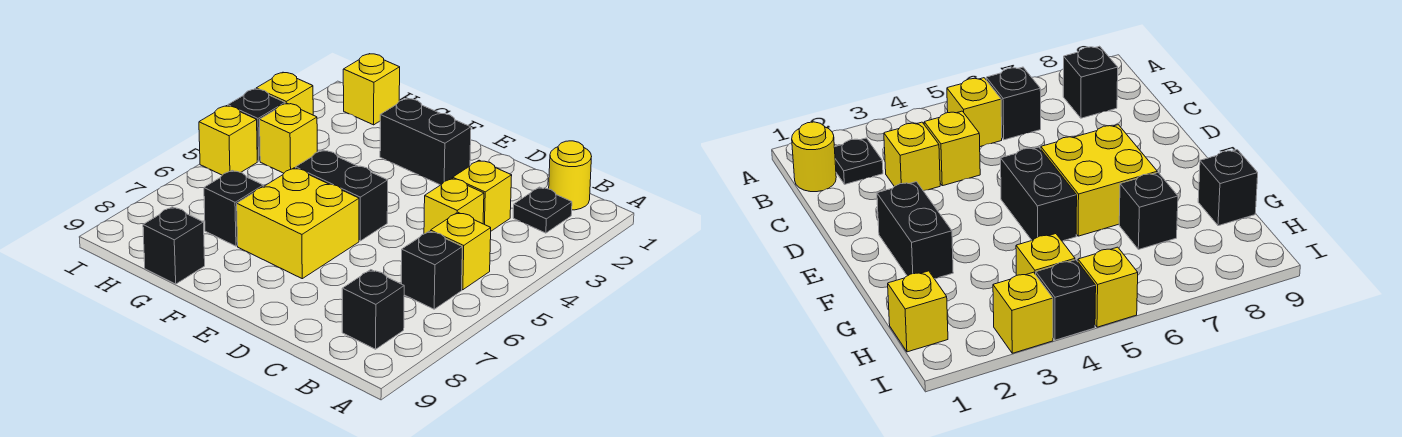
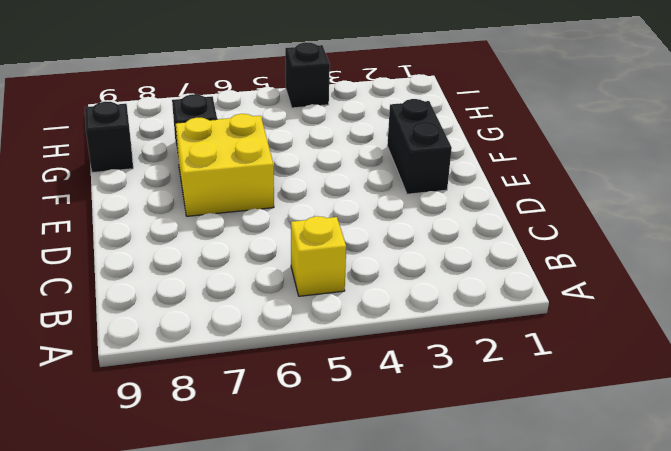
none -> yellow round brick B1 level 1
none -> black plate B2 level 1
none -> black brick B6 level 1

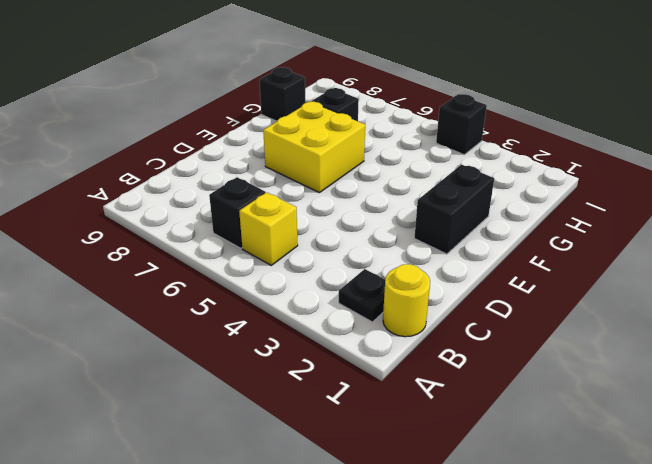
none -> black brick B8 level 1
none -> yellow brick C3 level 1
none -> yellow brick C4 level 1

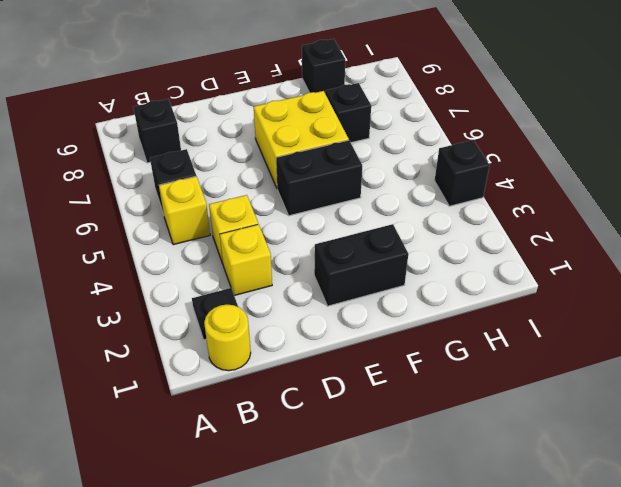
none -> yellow brick H1 level 1
none -> yellow brick H4 level 1
none -> yellow brick I3 level 1

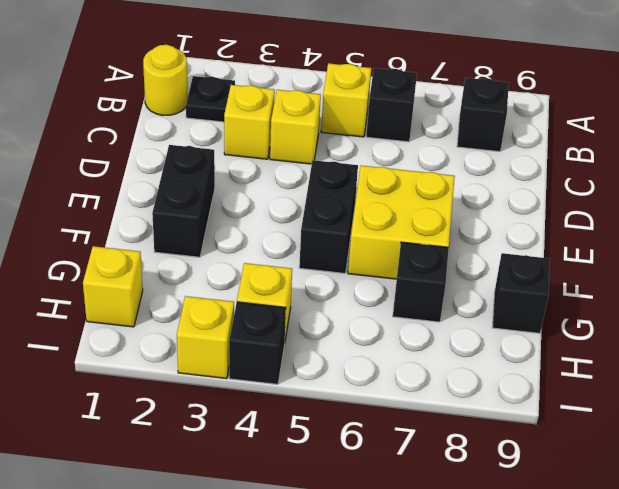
none -> yellow brick I5 level 1

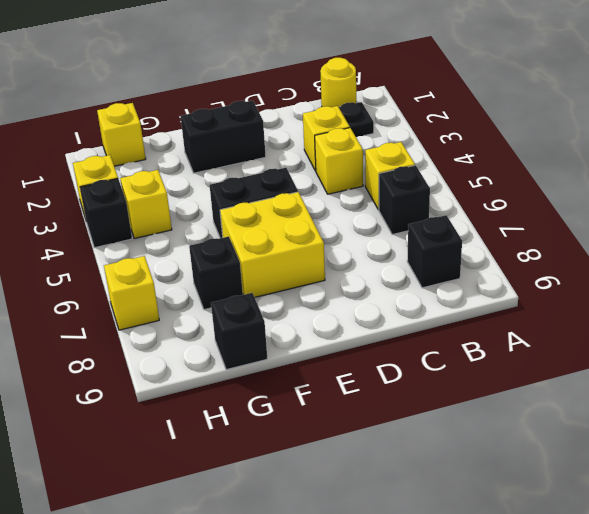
yellow brick I7 level 1 -> yellow brick I5 level 1

